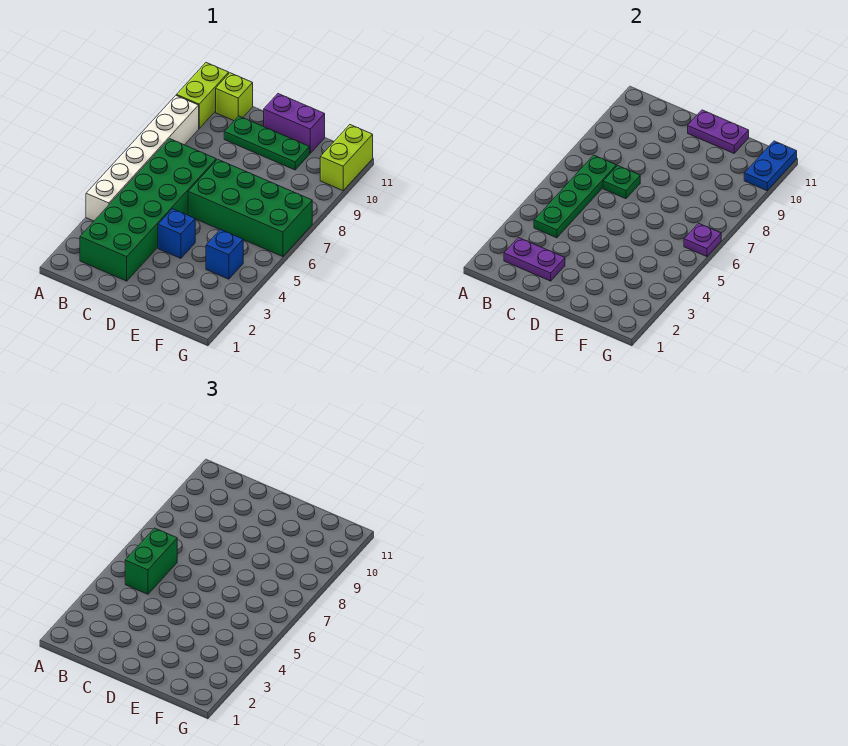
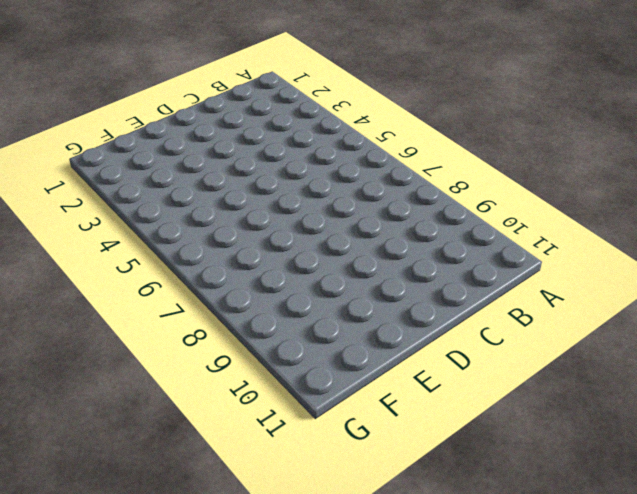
none -> white brick A4:A9 level 1
none -> lime brick A10:A11 level 1
none -> green brick B2:C7 level 1

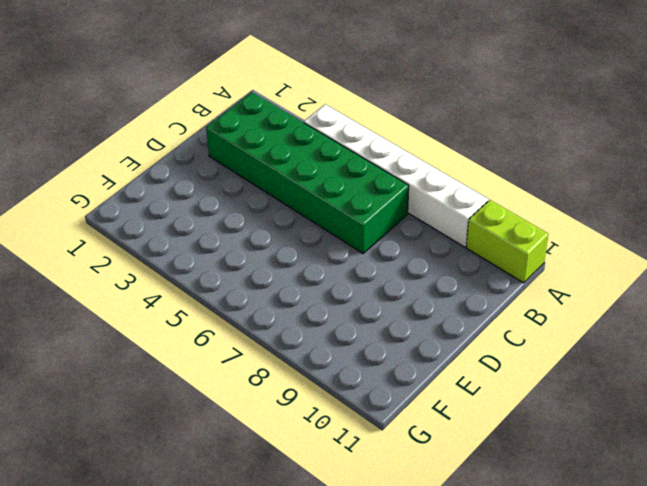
none -> lime brick B11 level 1
none -> green plate C10:E10 level 1
none -> blue brick D4 level 1

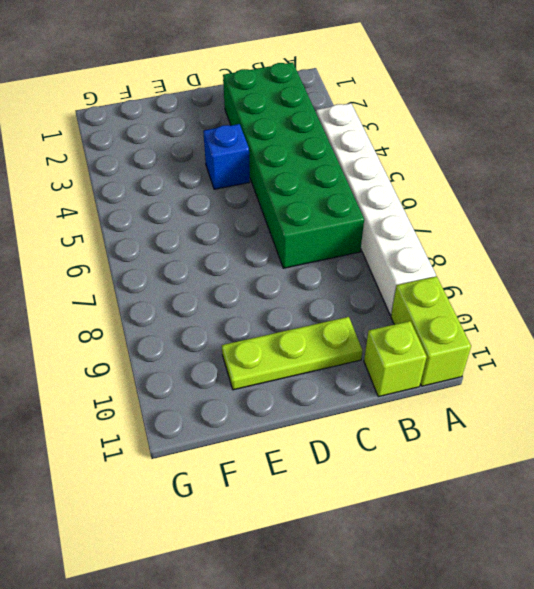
lime plate C10:E10 level 1 -> green plate C10:E10 level 1
none -> green brick D6:G7 level 1
none -> purple brick D11:E11 level 1
none -> blue brick F4 level 1

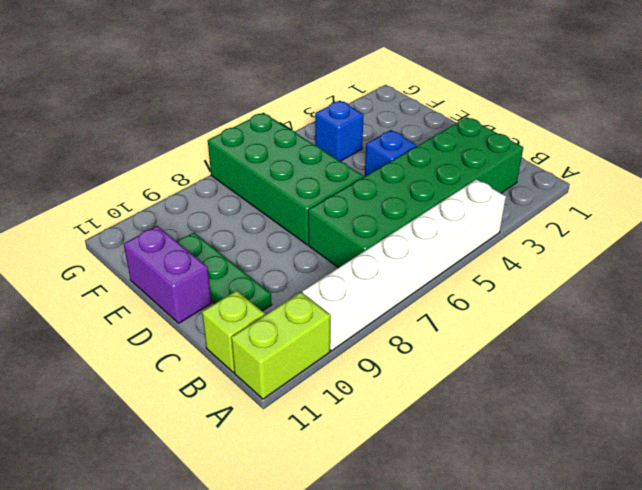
none -> lime brick G10:G11 level 1
none -> purple plate B2:C2 level 2
none -> green plate B4:B7 level 2

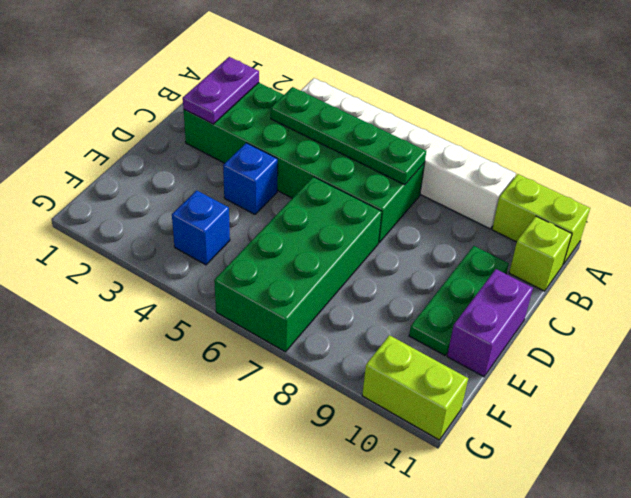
none -> green plate C7 level 2
none -> purple plate D11:E11 level 2
none -> purple plate G6 level 2

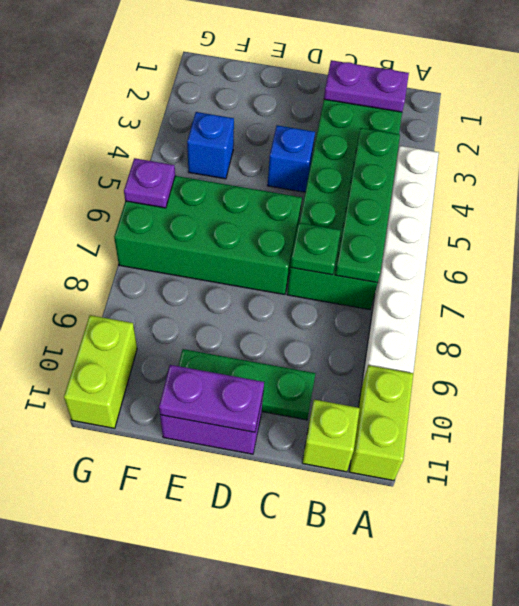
none -> blue plate G10:G11 level 2
none -> green brick B5:B6 level 3

